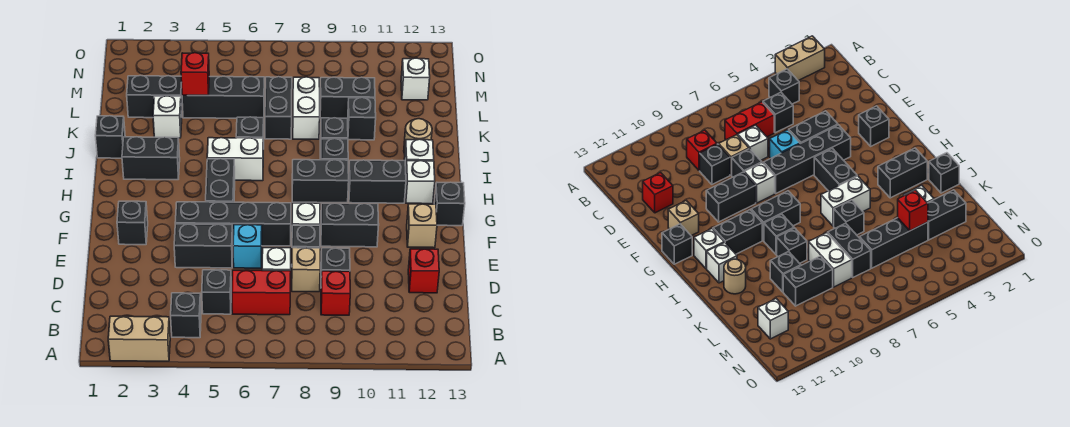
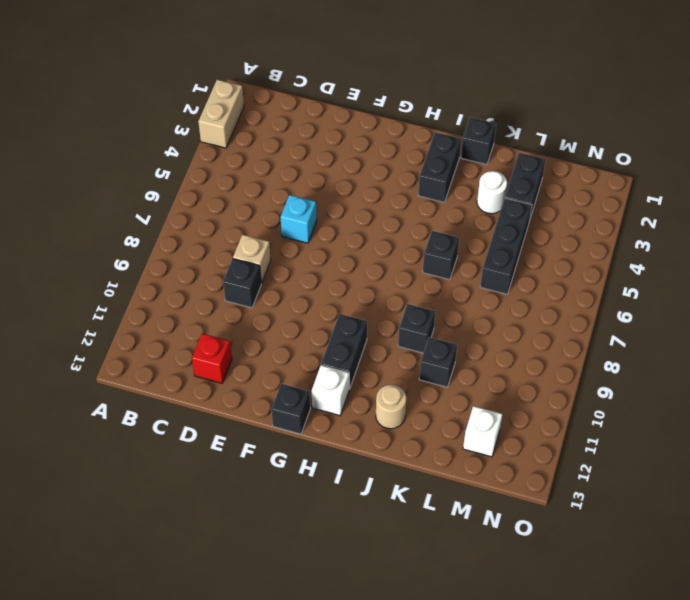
white round brick K3 level 1 -> white brick K3 level 1
none -> black brick B4 level 1
none -> black brick C5 level 1
none -> red brick C6:C7 level 1
none -> red brick C9 level 1

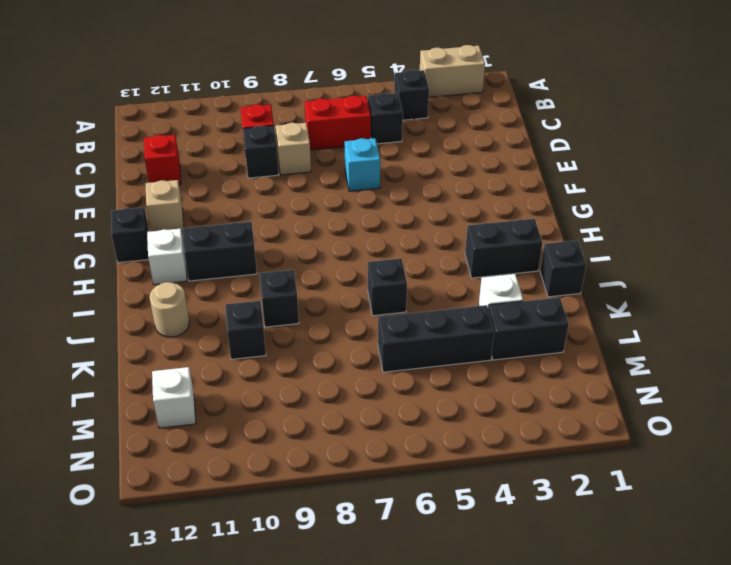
none -> white brick D7 level 1
none -> black brick E4:E5 level 1
none -> black brick E8 level 1
none -> black brick F2 level 1

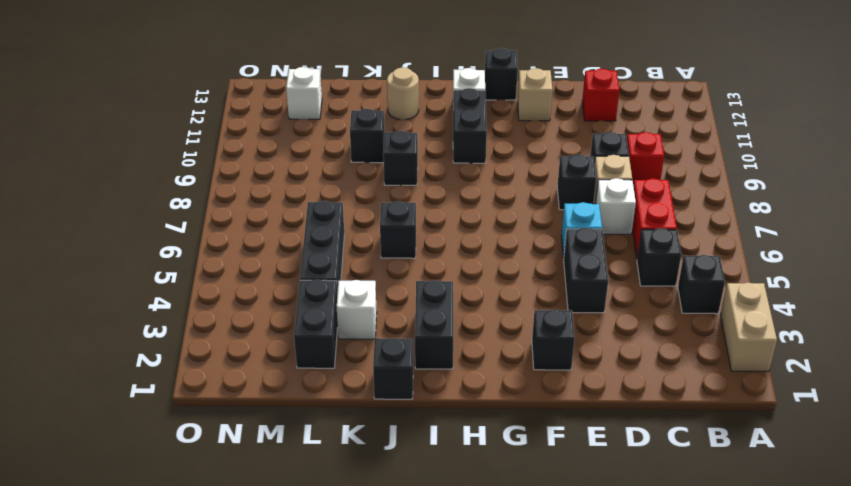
none -> black brick F4:F7 level 1
none -> white brick F8 level 1
none -> black brick F9:F10 level 1
none -> black brick G5:H5 level 1

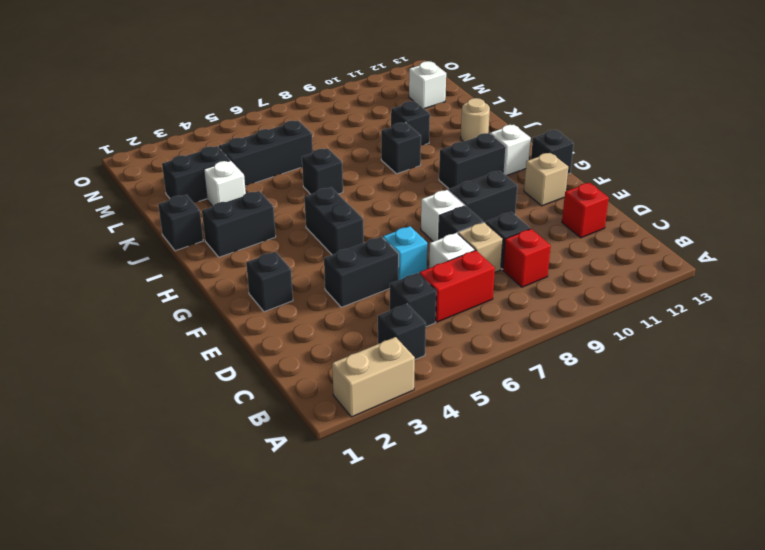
none -> black brick F4:F7 level 1
none -> black brick H8:H9 level 1
none -> white brick I5:I6 level 1
none -> black brick I9 level 1

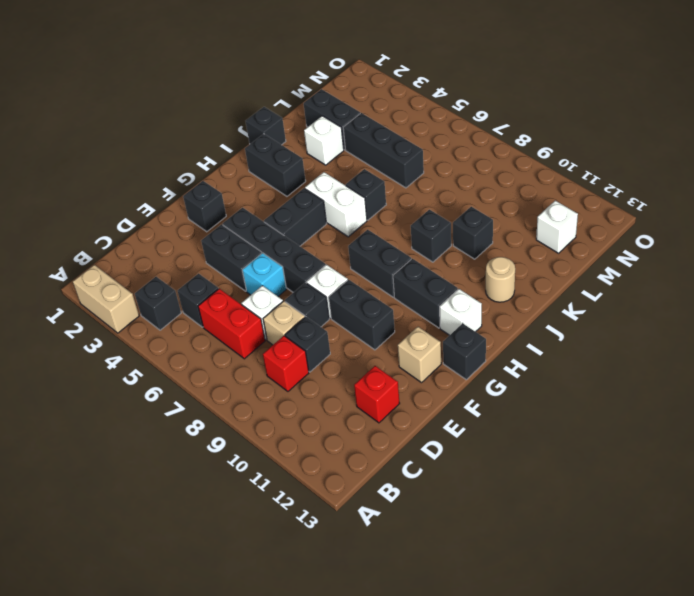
none -> black brick I9 level 1
none -> white brick I12 level 1
none -> black brick K7:L7 level 1
none -> white brick K8:L8 level 1

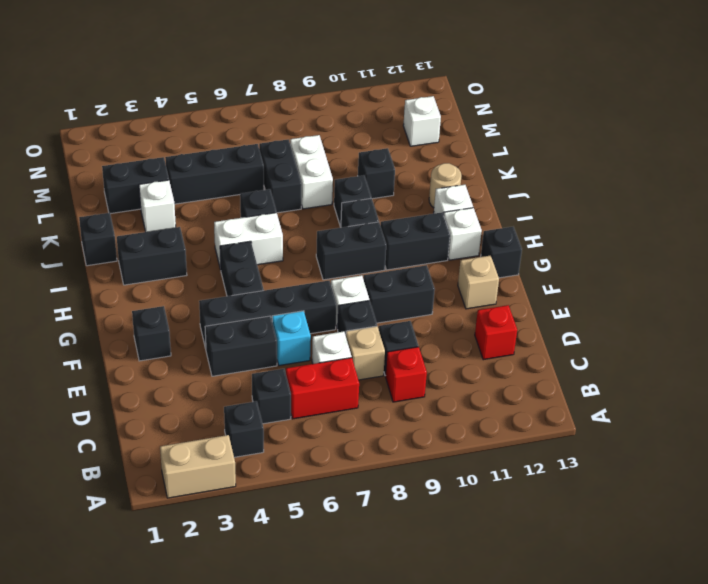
none -> black brick L9:L10 level 1
none -> red brick L4 level 2

